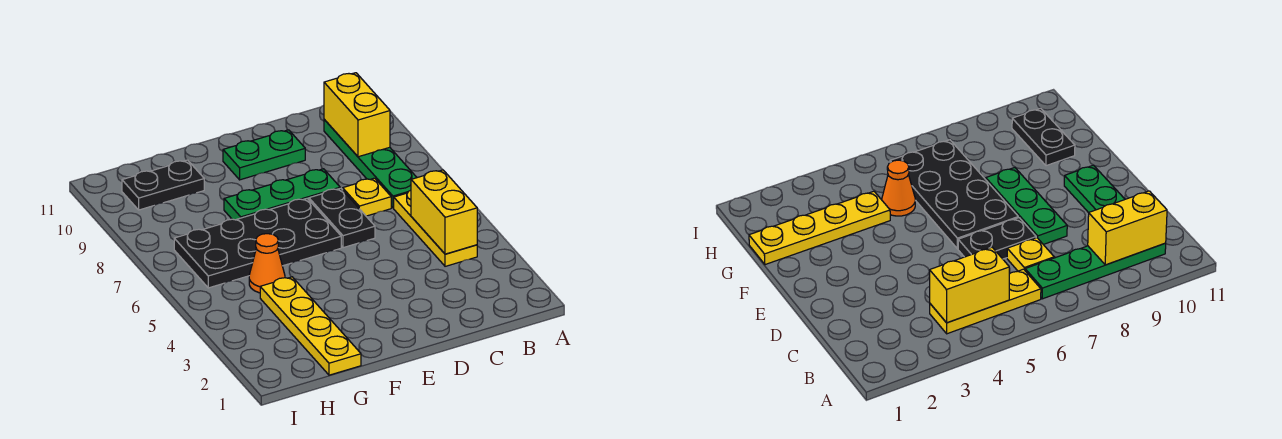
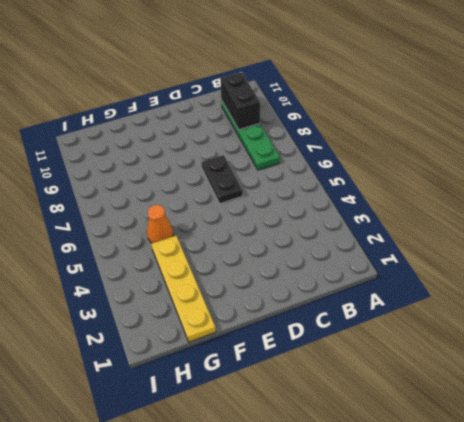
black brick B9:B10 level 2 -> yellow brick B9:B10 level 2
none -> yellow plate B4:B6 level 1
none -> yellow plate C7 level 1
none -> green plate D8:F8 level 1

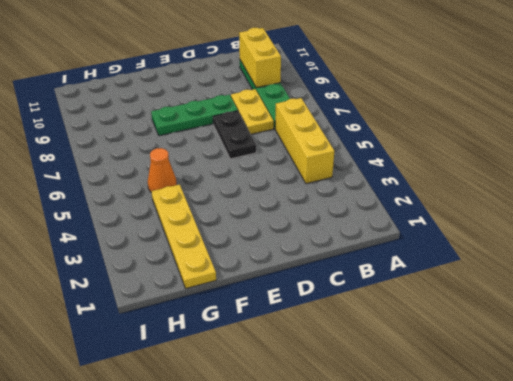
yellow brick B4:B6 level 1 -> yellow plate B4:B6 level 1
yellow plate C7:C8 level 1 -> yellow plate C7 level 1
none -> green plate D10:E10 level 1
none -> black plate E6:H7 level 1
none -> black plate G10:H10 level 1

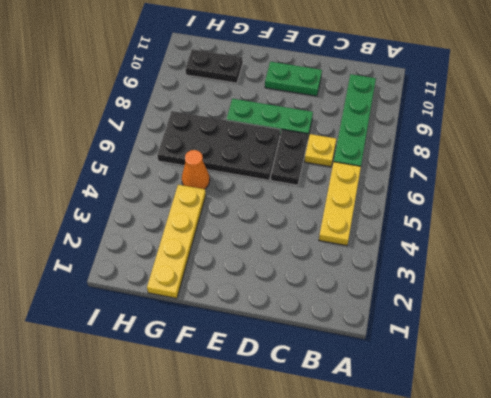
none -> yellow brick B4:B5 level 2
none -> yellow brick B9:B10 level 2

